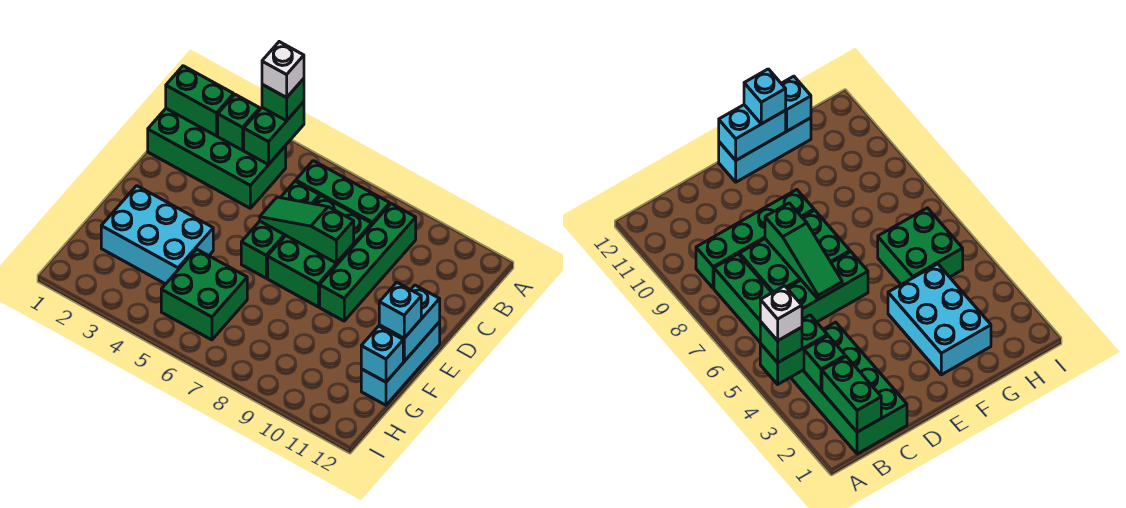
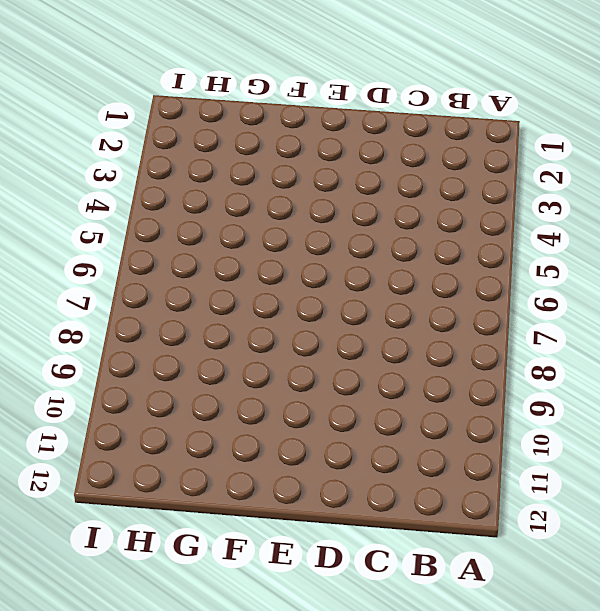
none -> green brick B1:C4 level 1
none -> green brick B6:B8 level 1
none -> green brick B9:E9 level 1

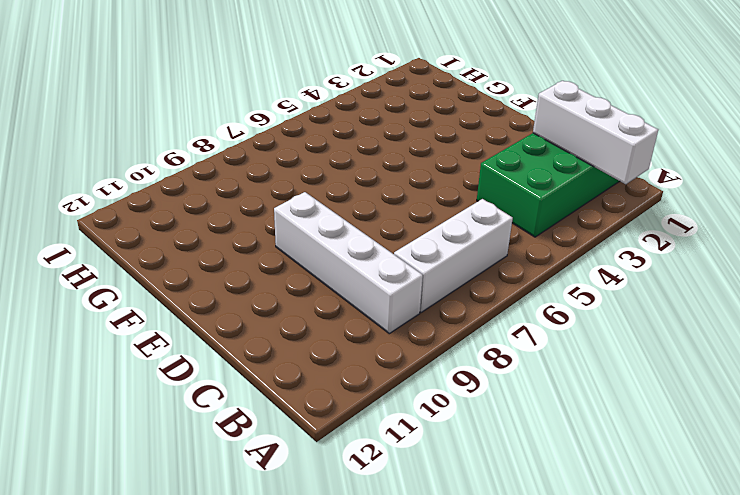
white brick A2:C2 level 2 -> green brick B1:B2 level 2
white brick B6:B8 level 1 -> green brick B6:B8 level 1
white brick B9:E9 level 1 -> green brick B9:E9 level 1
none -> green brick C6:E6 level 1
none -> green brick C7:E8 level 1
none -> cyan brick E12:G12 level 1

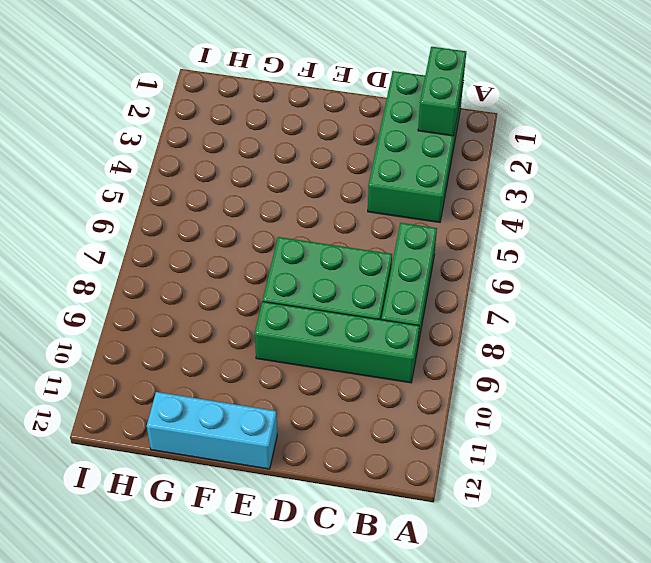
none -> green brick C6:E6 level 1
none -> cyan brick F2:G4 level 1
none -> green brick G5:H6 level 1

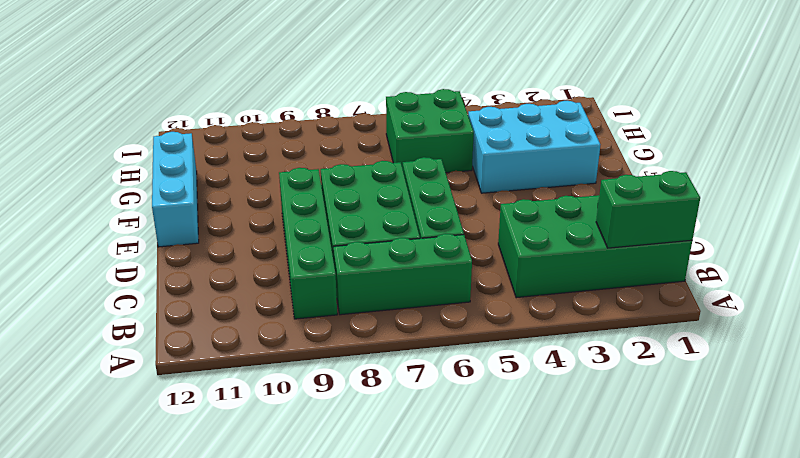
none -> green brick A4:B4 level 2
none -> green brick B3 level 2
none -> green slope D6:D8 level 2 top 8

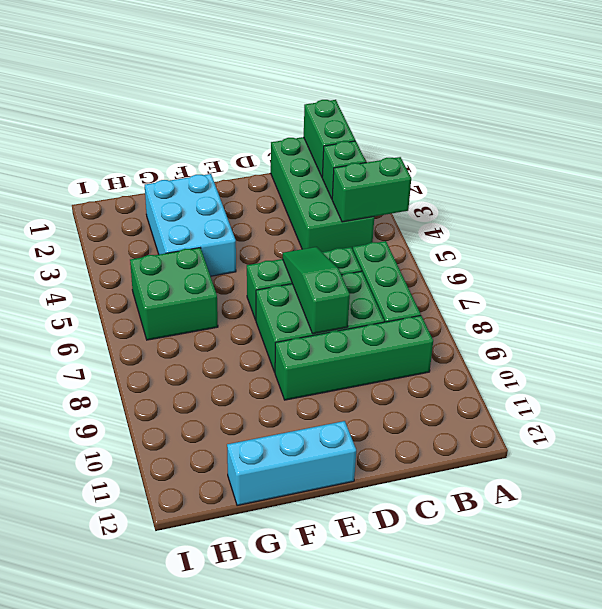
none -> cyan brick E12:F12 level 2
none -> cyan brick G12 level 2
none -> green brick A4 level 3

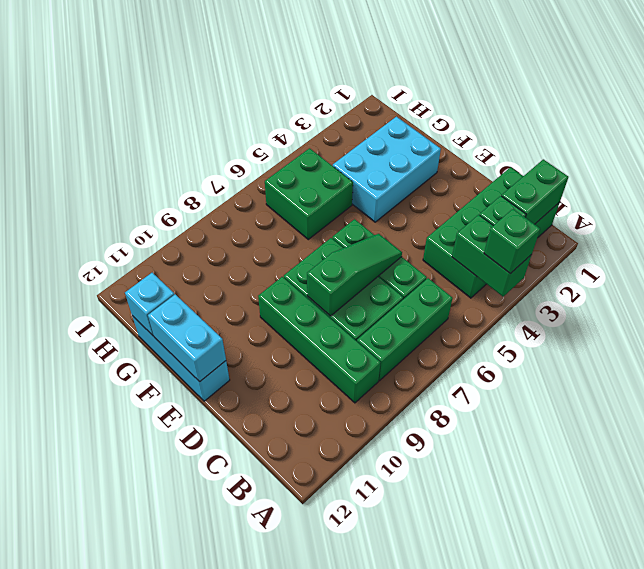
none -> cyan brick F12 level 3
none -> white brick A4 level 4

